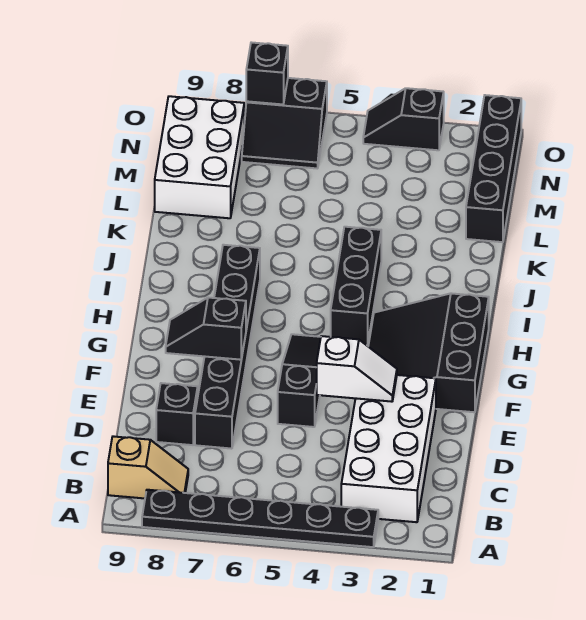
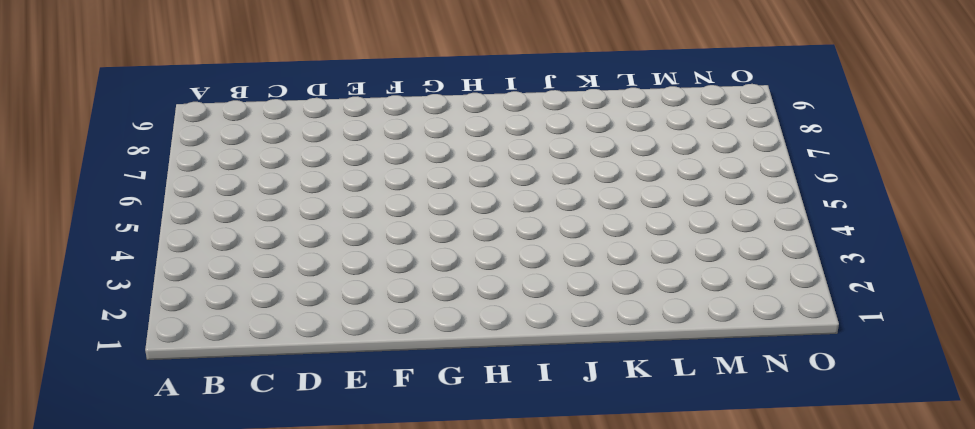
none -> black plate A3:A8 level 1
none -> white brick B2:E3 level 1
none -> tan slope B8:B9 level 1 top 9

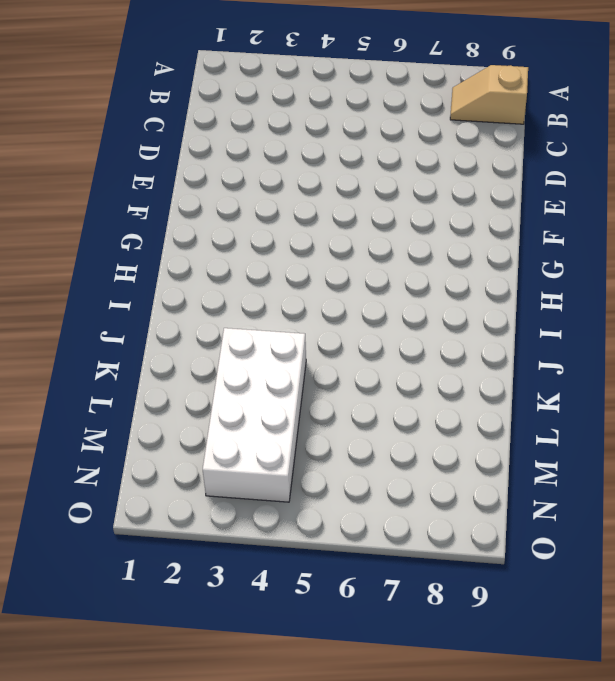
white brick K3:N4 level 1 -> white brick B2:E3 level 1
none -> black plate A3:A8 level 1
none -> black brick D7:I7 level 1
none -> black brick D8 level 1

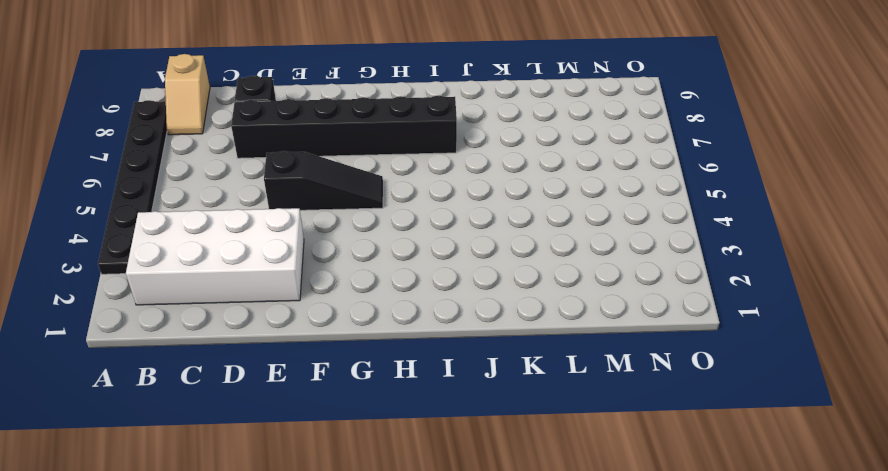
none -> black slope F1:H3 level 1 top 1
none -> black brick H4:J4 level 1
none -> black brick L1:O1 level 1

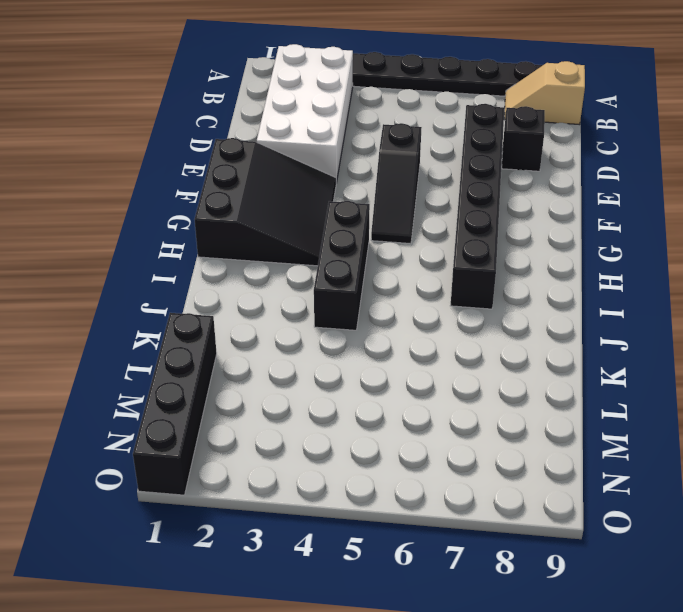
none -> white brick L8:N9 level 1
none -> black slope N6:O7 level 1 top O
none -> black slope O3:O4 level 1 top 3

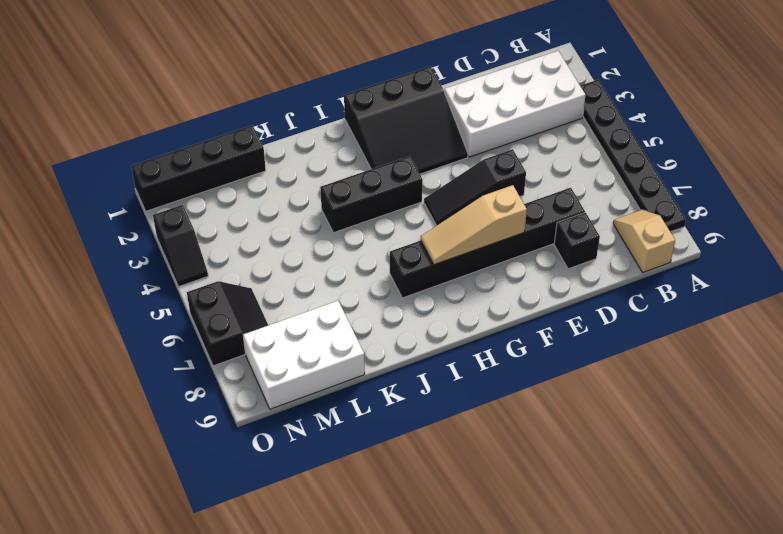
tan slope F7:H7 level 2 top F -> black slope F7:F8 level 2 top 7
none -> white slope E3:E4 level 2 top 4
none -> black brick O7 level 2

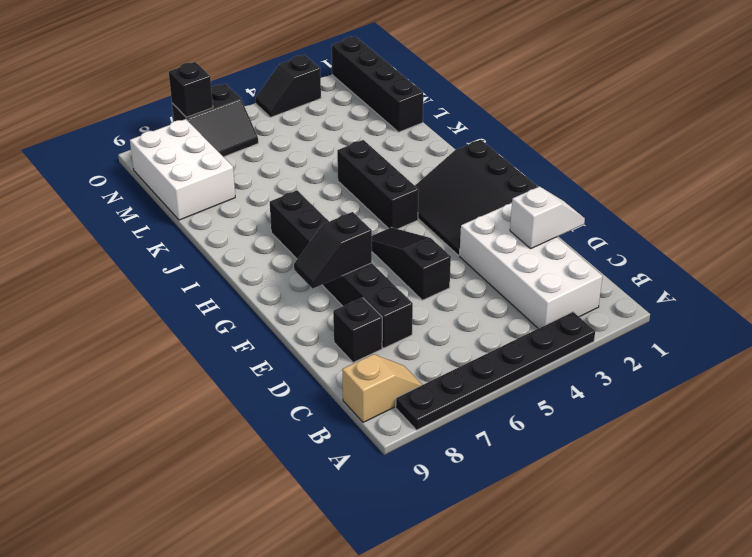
white slope D1:D2 level 2 top 2 -> white slope E3:E4 level 2 top 4

